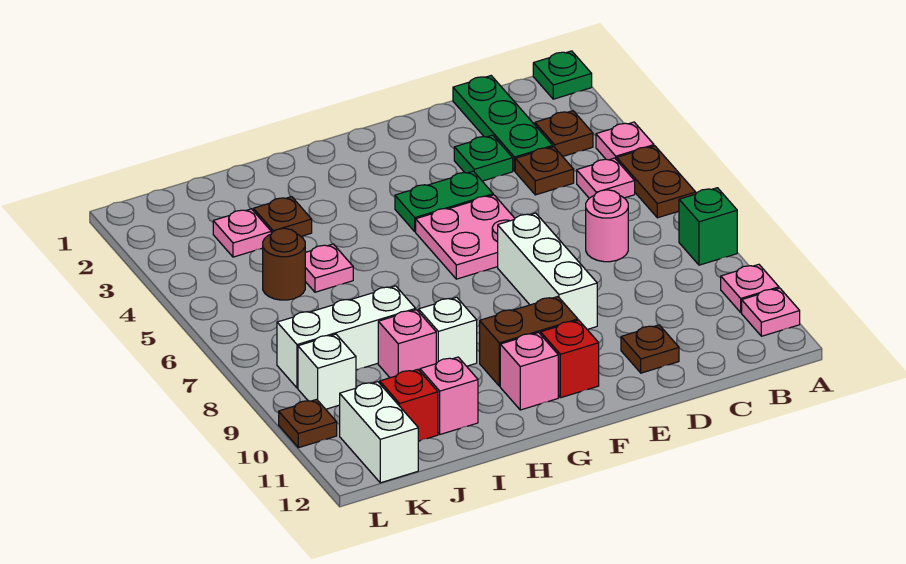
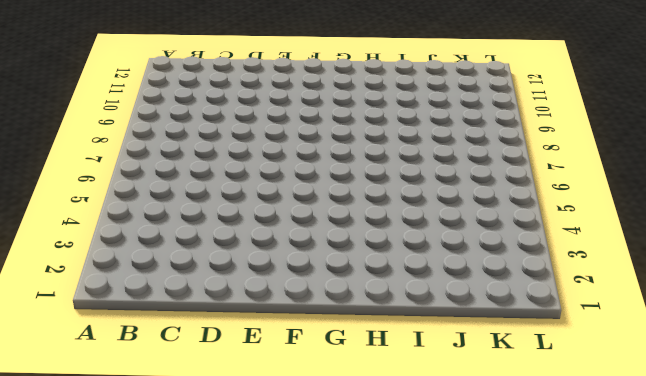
none -> green plate A1 level 1
none -> pink plate A4 level 1
none -> brown plate A5:A6 level 1
none -> green brick A8 level 1

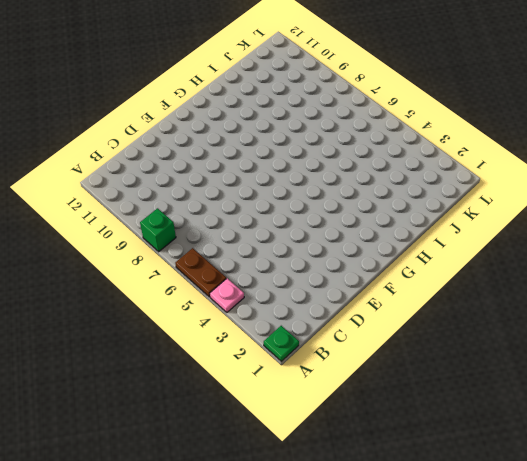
none -> pink plate A10 level 1
none -> pink plate A11 level 1
none -> brown plate B3 level 1
none -> pink plate B5 level 1

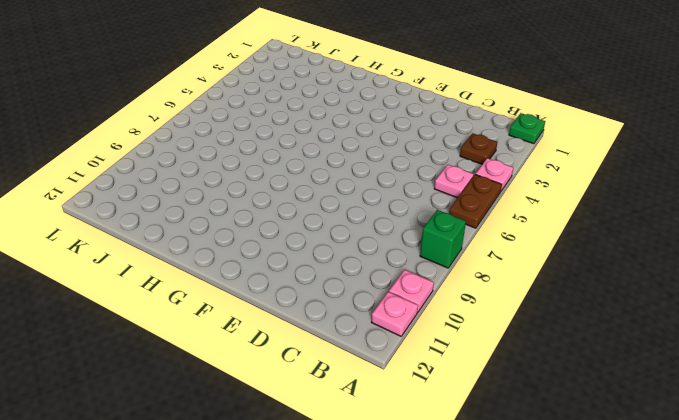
none -> green plate C1:C3 level 1
none -> brown plate C4 level 1
none -> pink round brick C7 level 1
none -> green plate D3 level 1

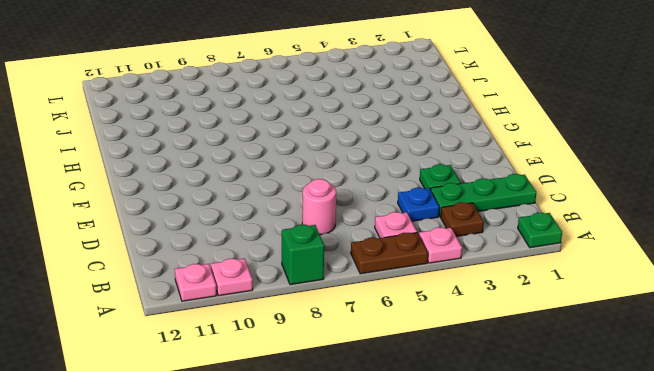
blue plate C4 level 1 -> brown plate C4 level 1
none -> brown plate D11 level 1
none -> green plate E4:F4 level 1
none -> pink plate E5:F6 level 1
none -> white brick E7:E9 level 1

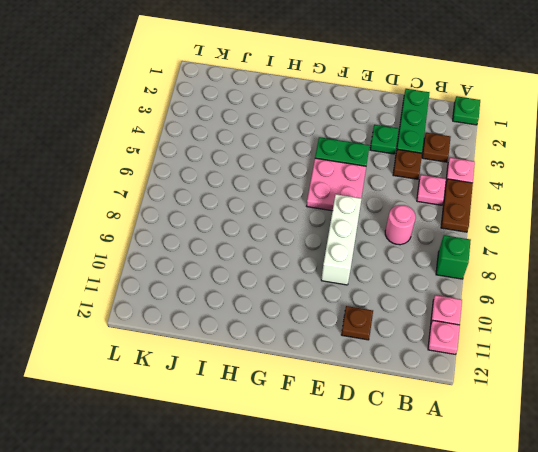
none -> brown brick F10:G10 level 1
none -> red brick F11 level 1
none -> pink brick G11 level 1
none -> white brick H9 level 1

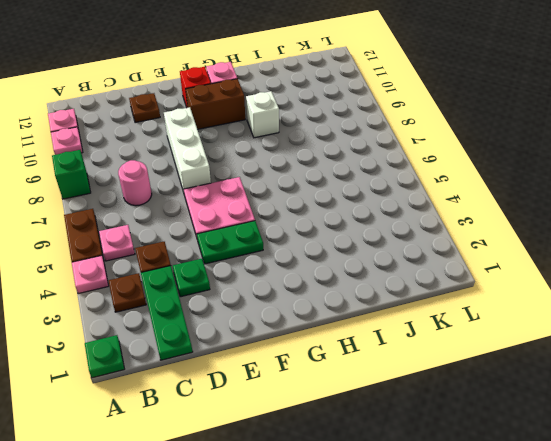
none -> brown plate I3 level 1
none -> pink plate I5 level 1
none -> white brick I8:K8 level 1
none -> pink brick I9 level 1

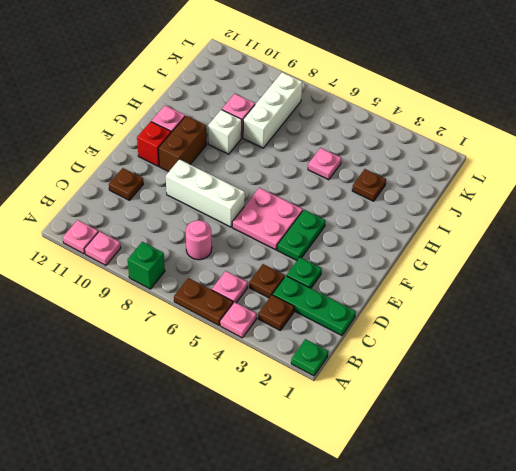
none -> pink brick I11 level 1
none -> pink plate J3 level 1
none -> brown round brick J5 level 1
none -> red brick J11 level 1

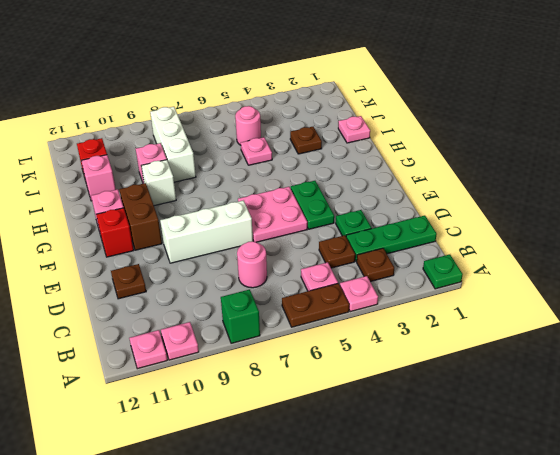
pink plate I1 level 1 -> pink plate J3 level 1
pink round brick J5 level 1 -> brown round brick J5 level 1
none -> white brick K9 level 1
none -> white brick K11:K12 level 1
none -> brown plate L10 level 1

